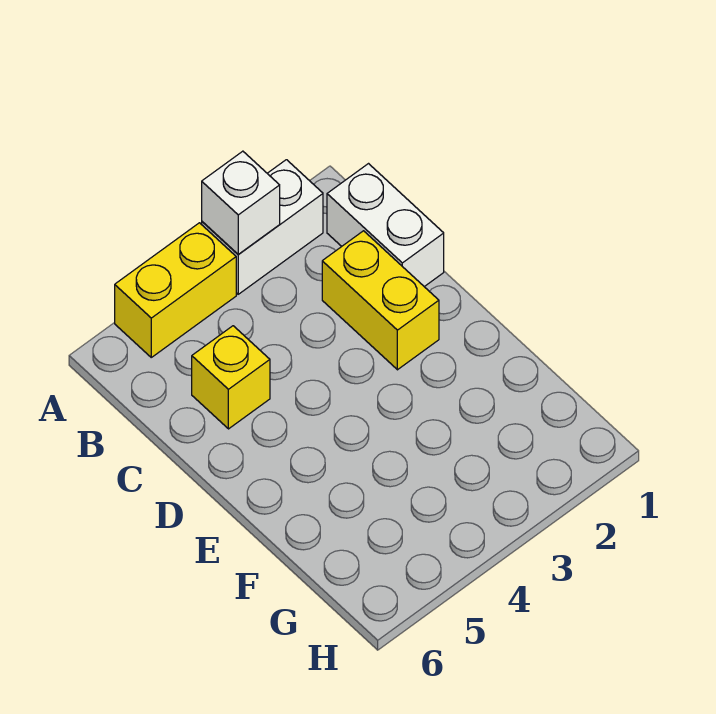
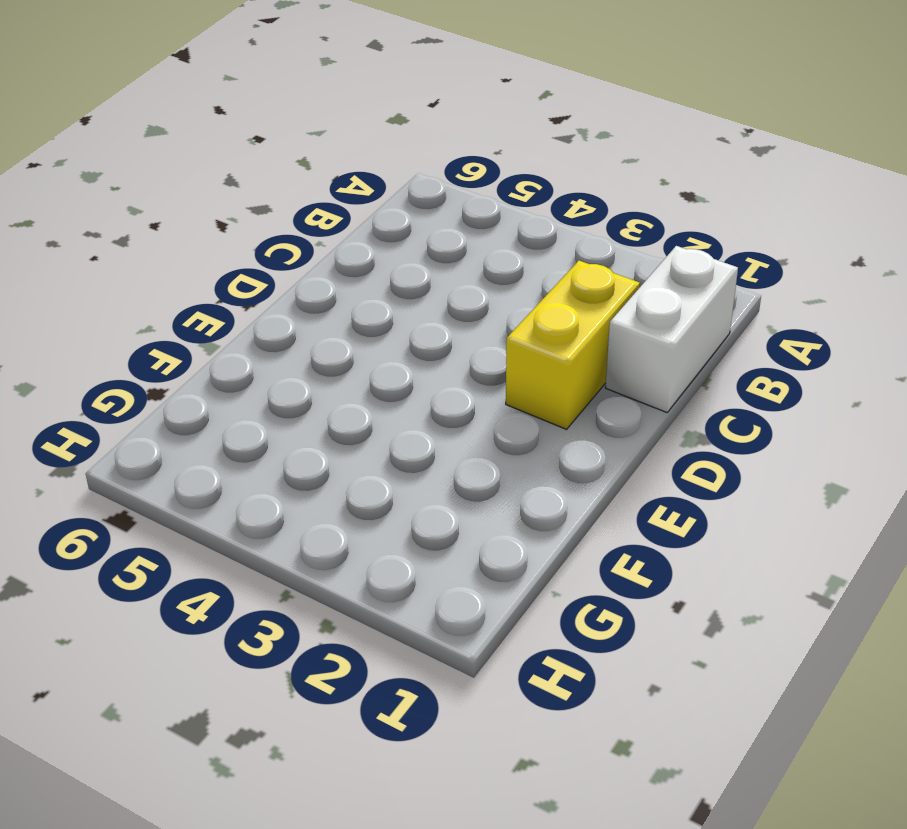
none -> white brick A2:A3 level 1
none -> yellow brick A4:A5 level 1

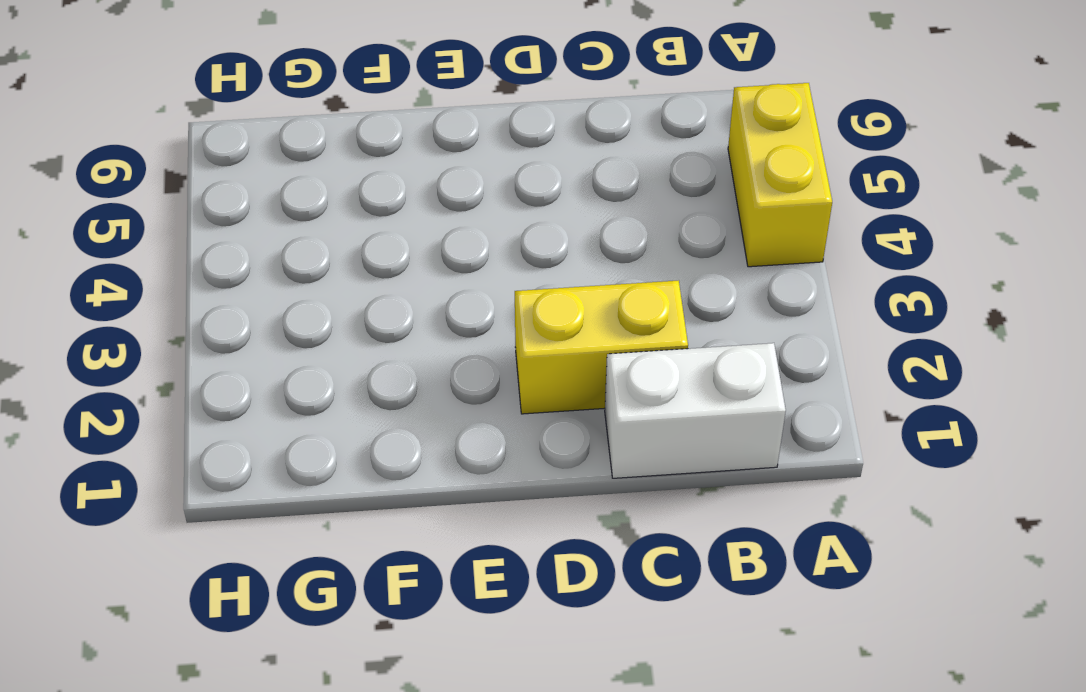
none -> white brick A2:A3 level 1
none -> yellow brick C5 level 1

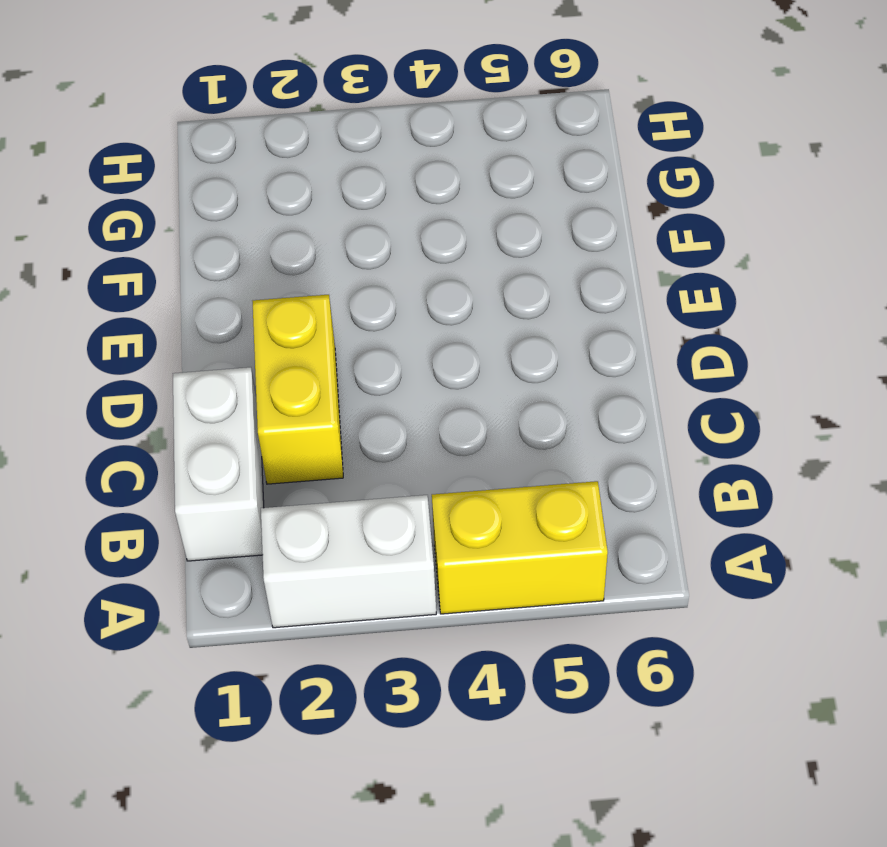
none -> yellow brick C5 level 1
none -> white brick A3 level 2

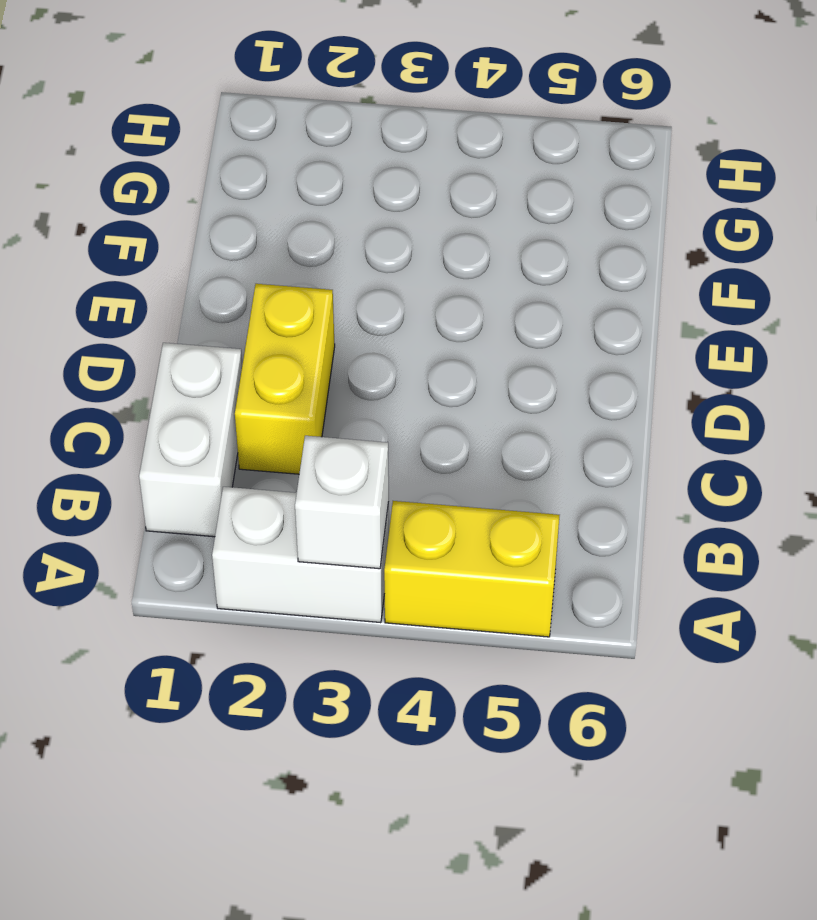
none -> yellow brick C5 level 1

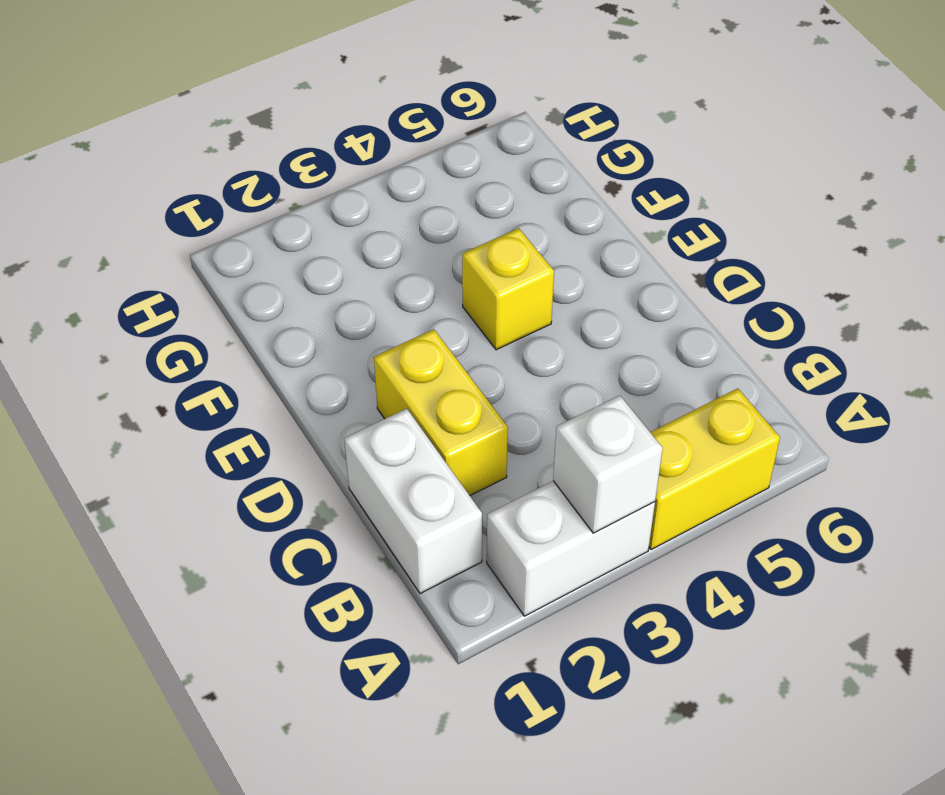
yellow brick E4 level 1 -> yellow brick C5 level 1

